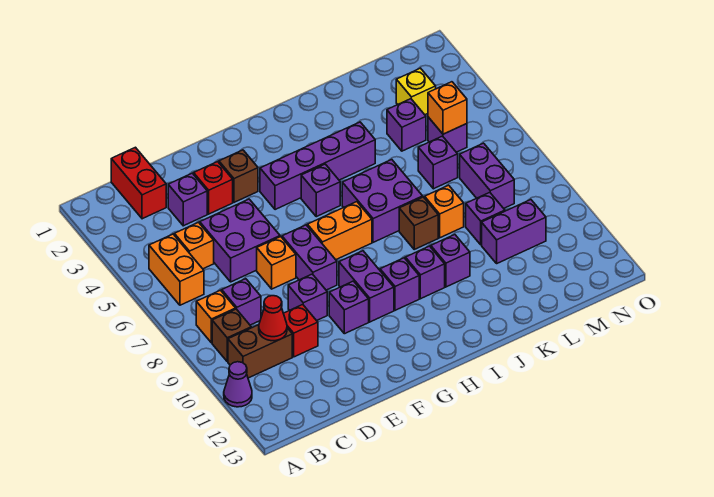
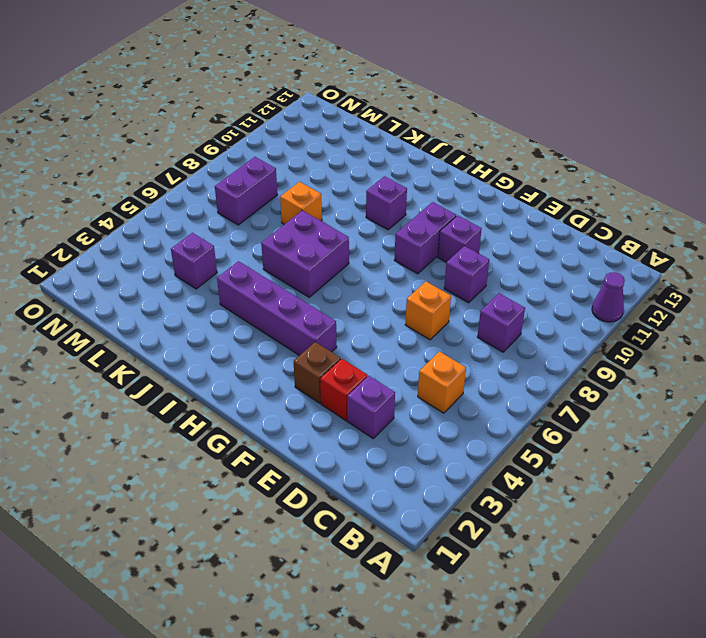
none -> orange brick B5:B6 level 1
none -> orange brick B8 level 1
none -> brown brick B9 level 1
none -> brown brick B10:C10 level 1

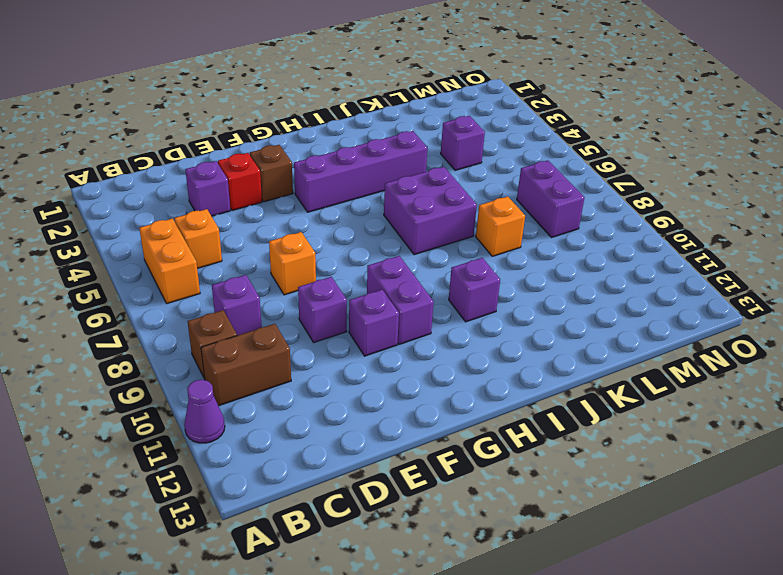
none -> orange brick B8 level 1
none -> red brick C1:C2 level 1
none -> purple brick D5:E6 level 1
none -> red brick D10 level 1

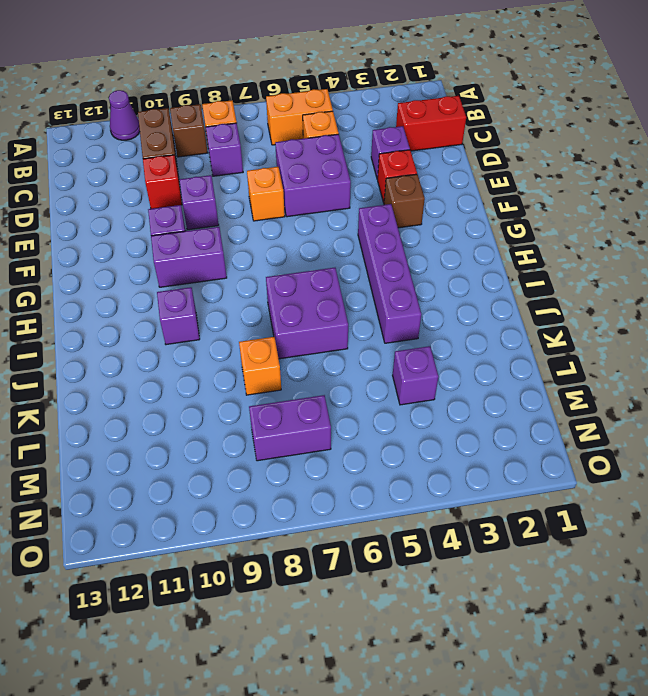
none -> purple brick F7:F8 level 1
none -> orange brick G7:H7 level 1
none -> purple brick H5 level 1
none -> purple brick H10 level 1

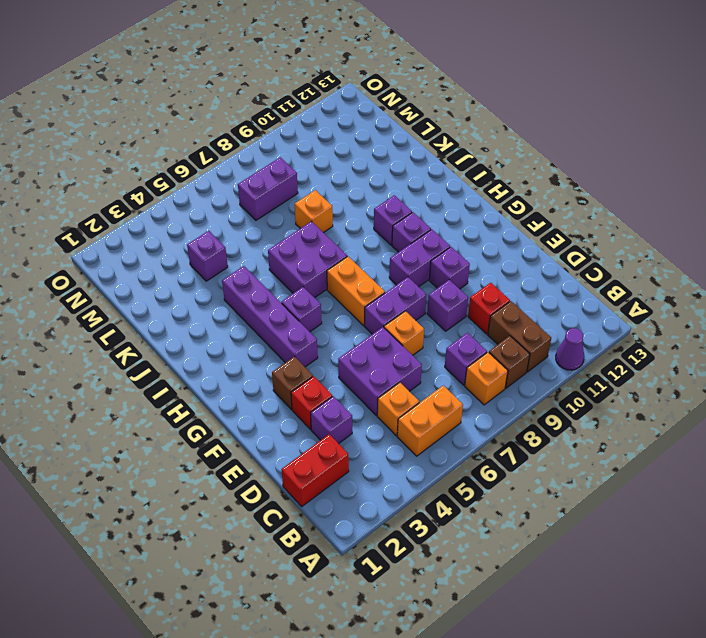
none -> brown brick J8 level 1
none -> purple brick J10 level 1
none -> purple brick L6 level 1
none -> purple brick L9 level 1

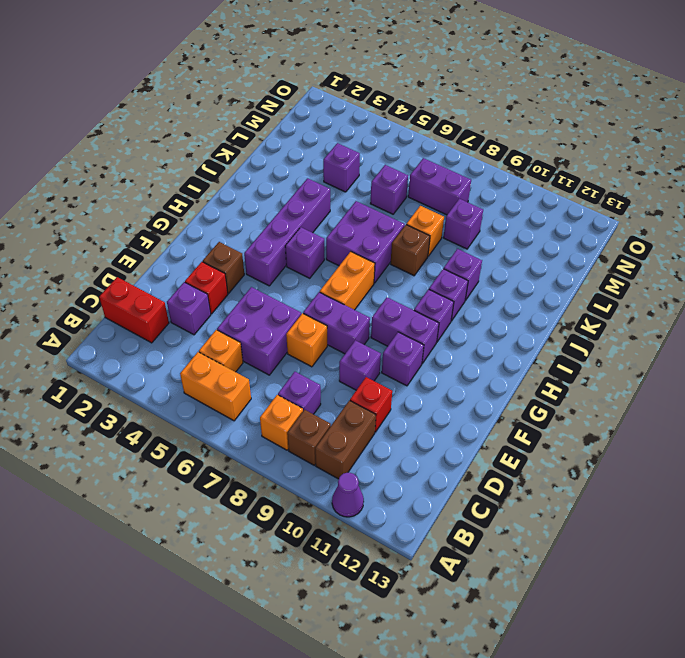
none -> purple brick L10:M10 level 1
none -> yellow brick M3 level 1
none -> purple brick M5 level 1
none -> red cone C10 level 2

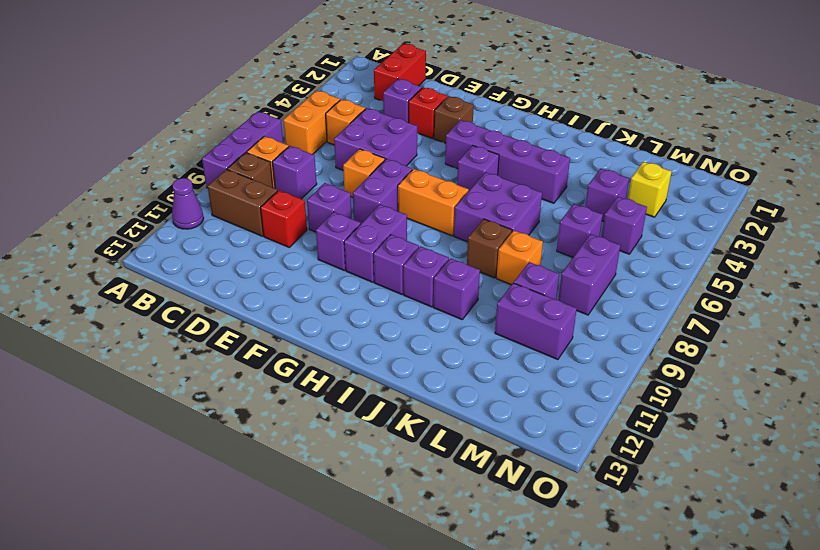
purple brick A7:A9 level 1 -> none
none -> red cone C10 level 2
none -> orange brick M5 level 2

